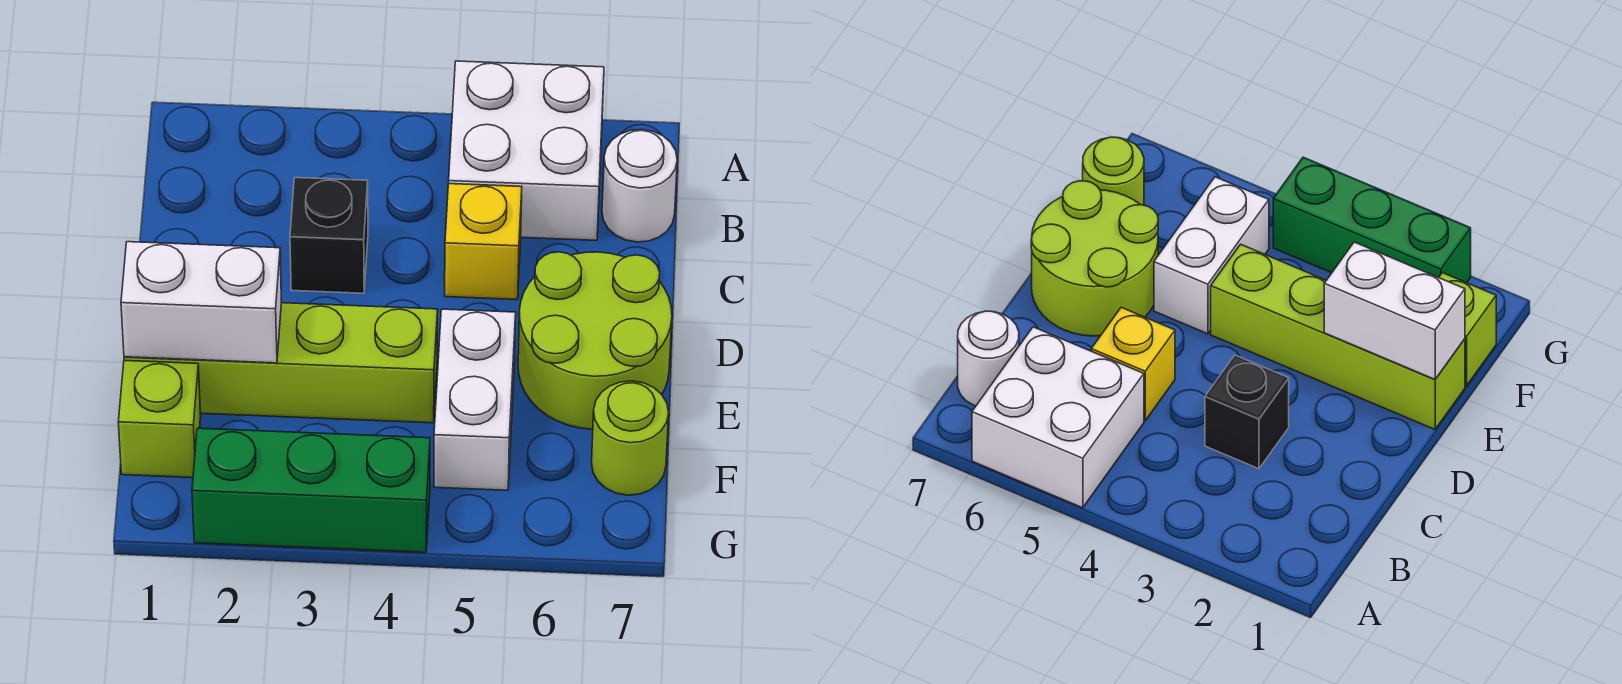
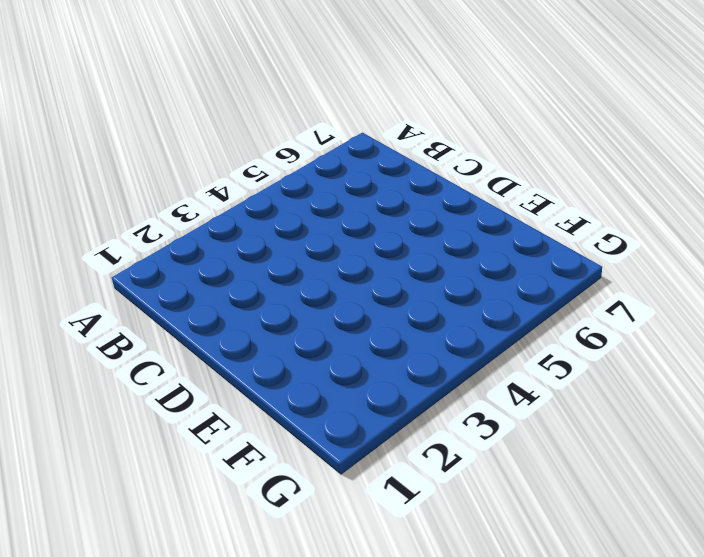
none -> white brick A5:B6 level 1
none -> white round brick B7 level 1

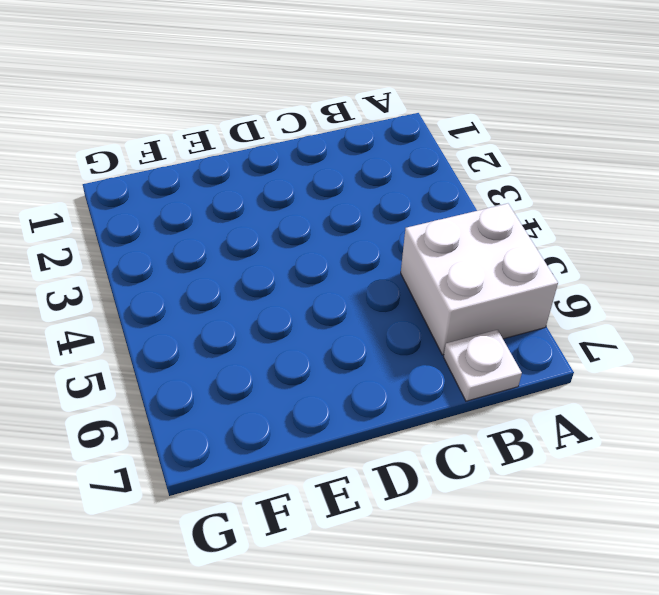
white plate B7 level 1 -> white round brick B7 level 1
none -> black brick C3 level 1
none -> yellow brick C5 level 1

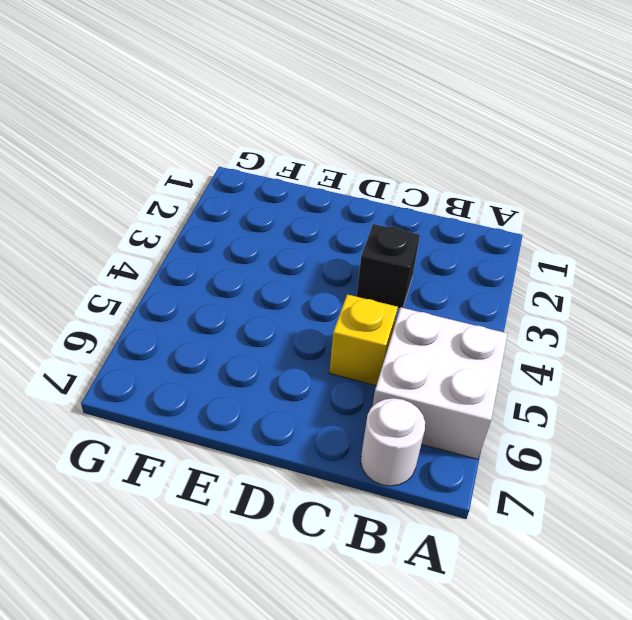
none -> lime round brick D6:E7 level 1
none -> lime brick E1:E4 level 1

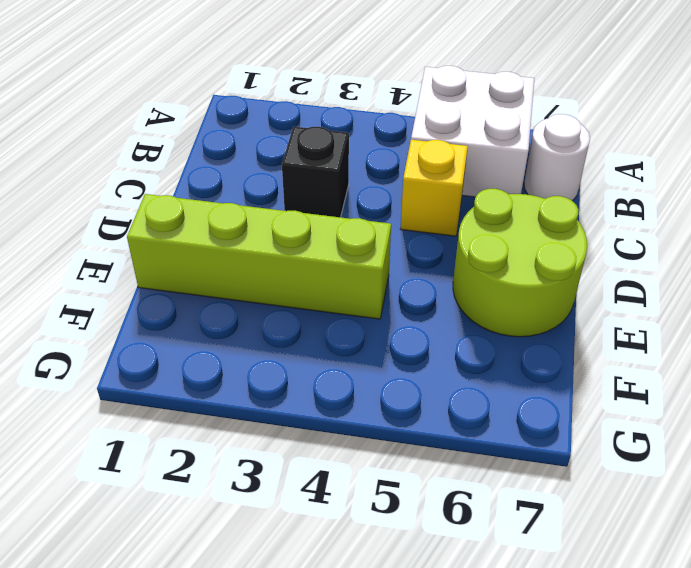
none -> white brick E5:F5 level 1
none -> lime brick F1 level 1

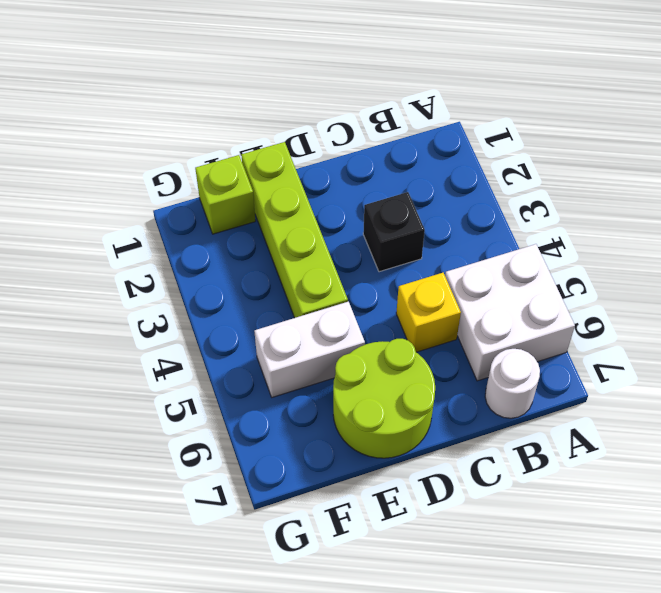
none -> lime round brick F7 level 1
none -> green brick G2:G4 level 1

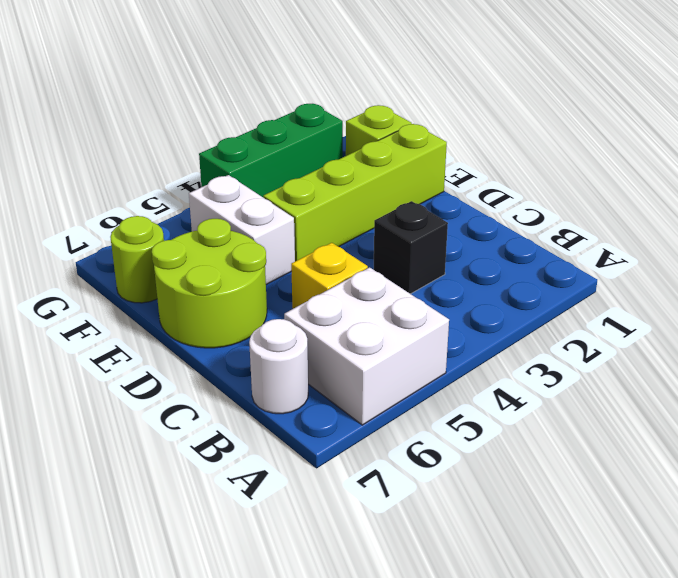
none -> white brick E1:E2 level 2

